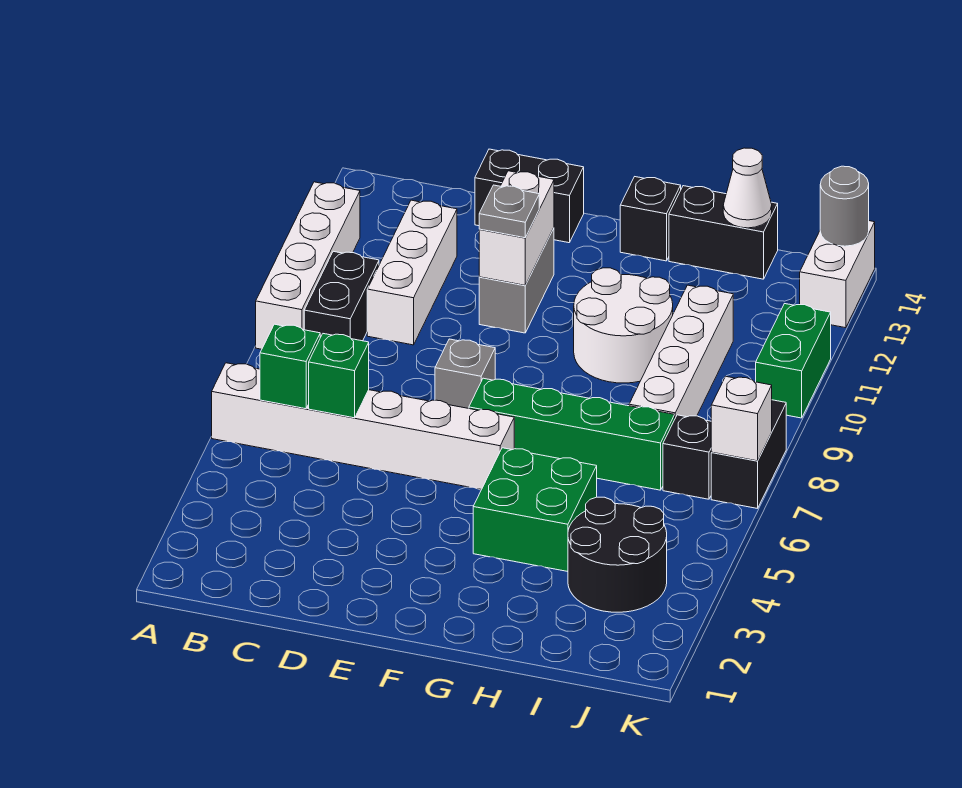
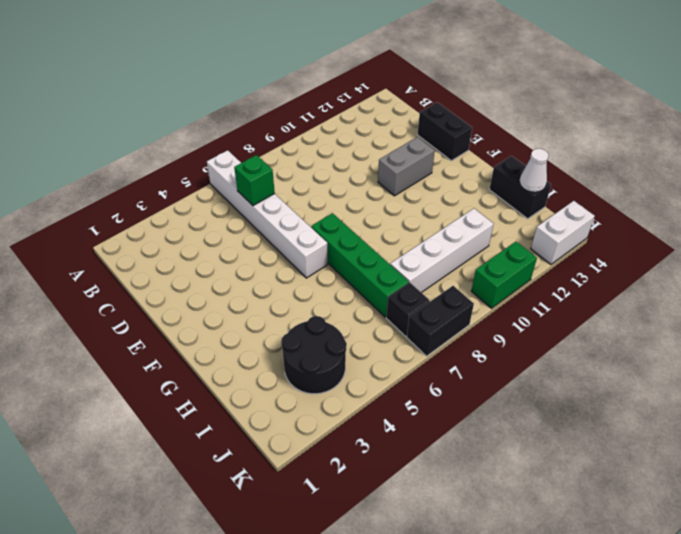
none -> white brick A9:A12 level 1
none -> black brick B9:B10 level 1
none -> white brick C10:C12 level 1

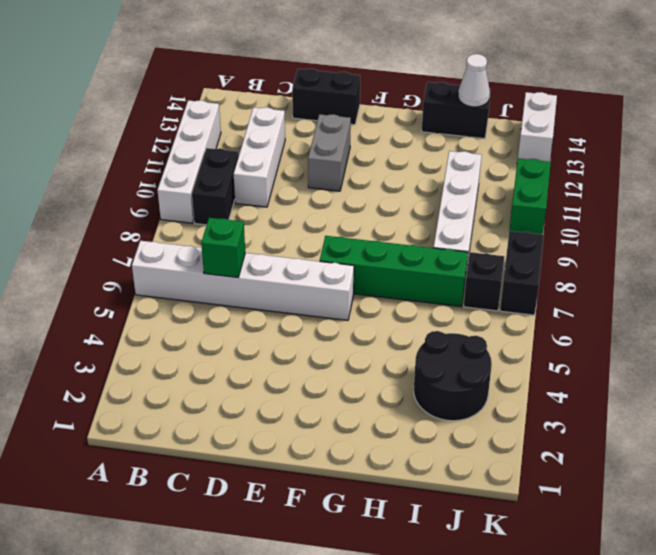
none -> grey brick E8 level 1
none -> green brick G4:H5 level 1
none -> white round brick G10:H11 level 1

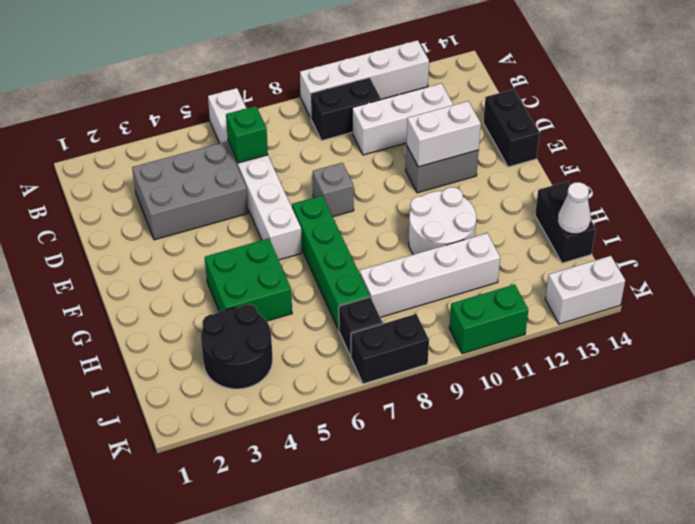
grey brick C3:D5 level 1 -> none
none -> black brick G14 level 1
none -> green brick B6 level 2
none -> white brick K7 level 2

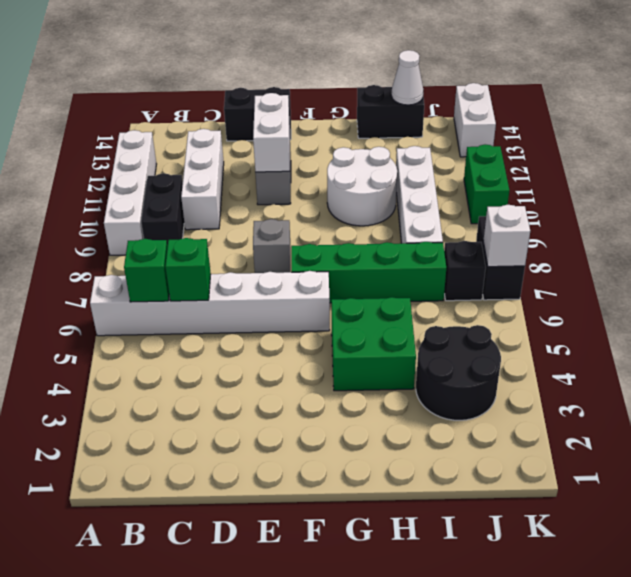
none -> black brick G14 level 1
none -> grey round brick K14 level 2
none -> grey plate E11 level 3

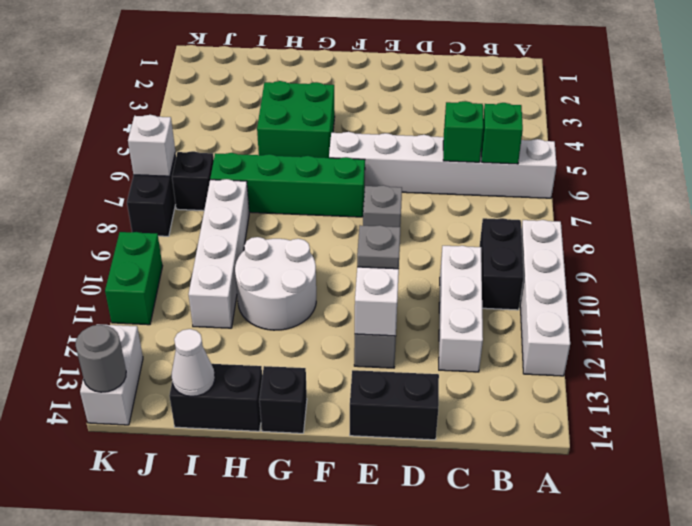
none -> black round brick I3:J4 level 1

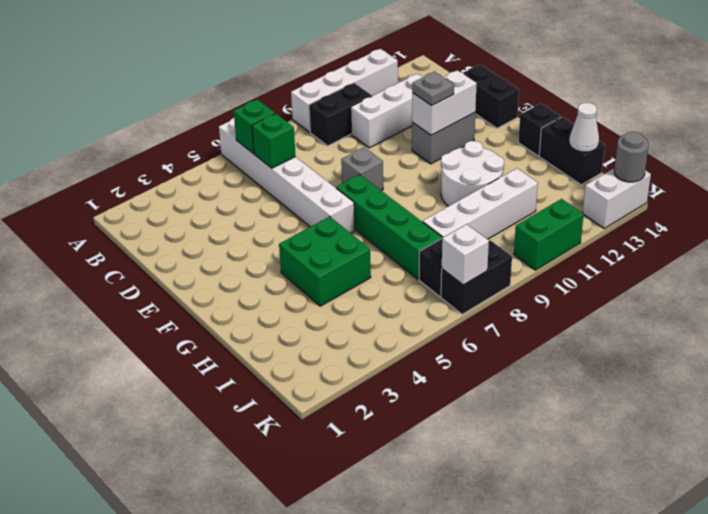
none -> black round brick I3:J4 level 1

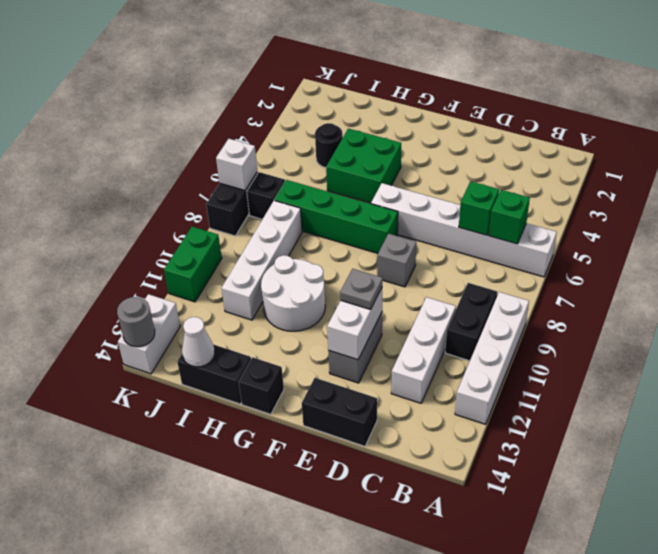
black round brick I4 level 1 -> black round brick I3:J4 level 1

